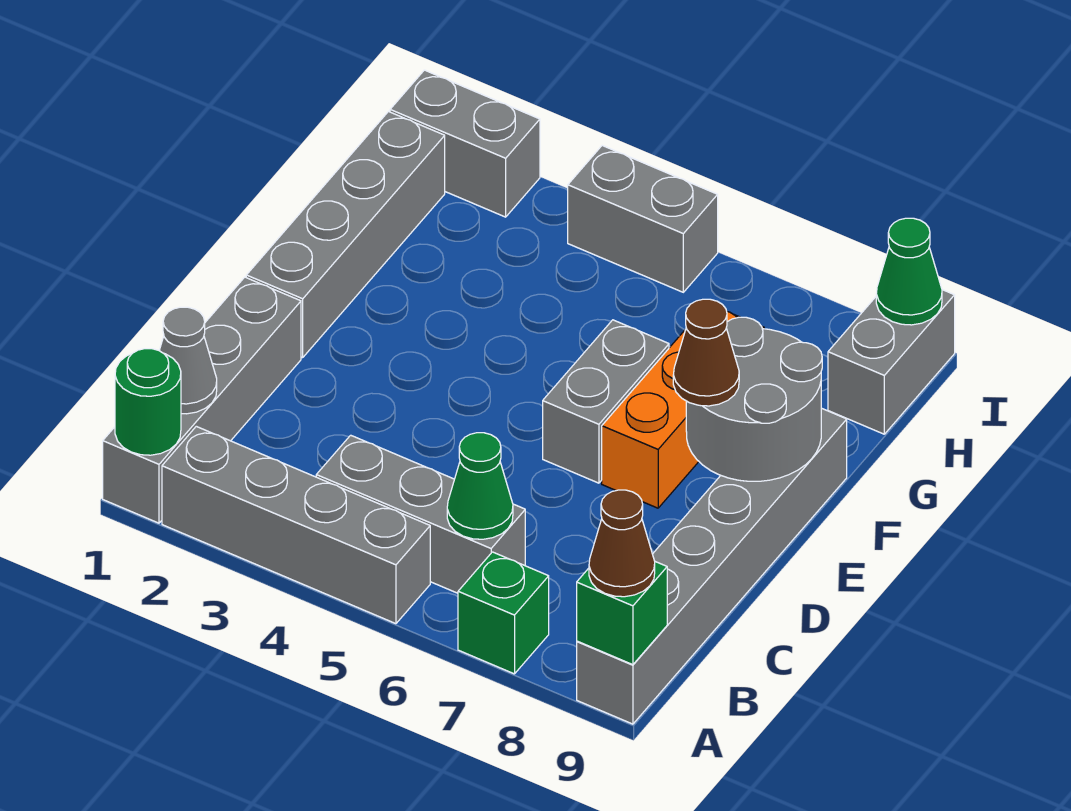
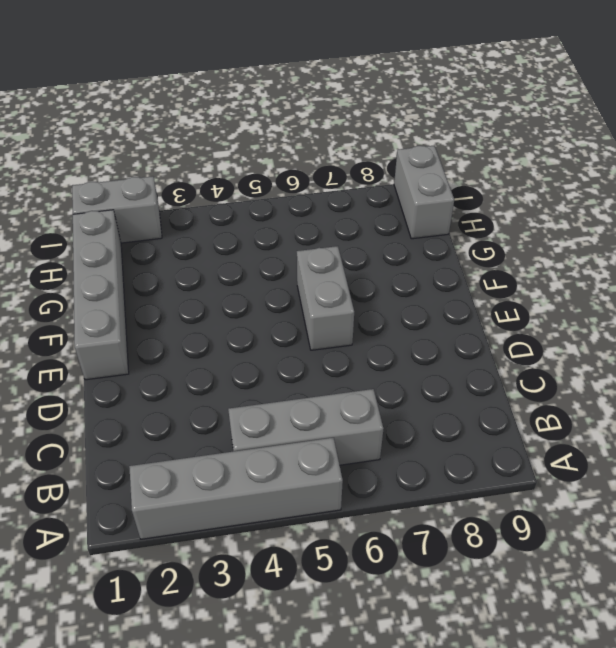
none -> grey brick A1:D1 level 1
none -> green brick A7 level 1
none -> grey brick A9:F9 level 1

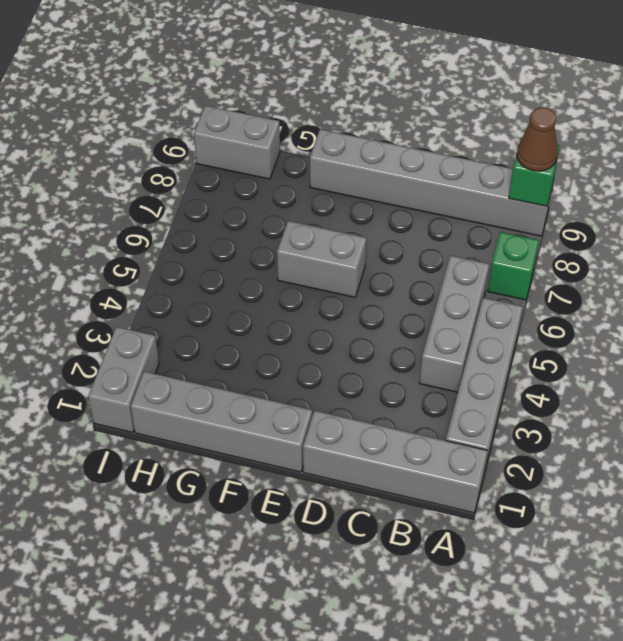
none -> orange brick E7:G7 level 1
none -> grey brick I4:I5 level 1
none -> green round brick A1 level 2

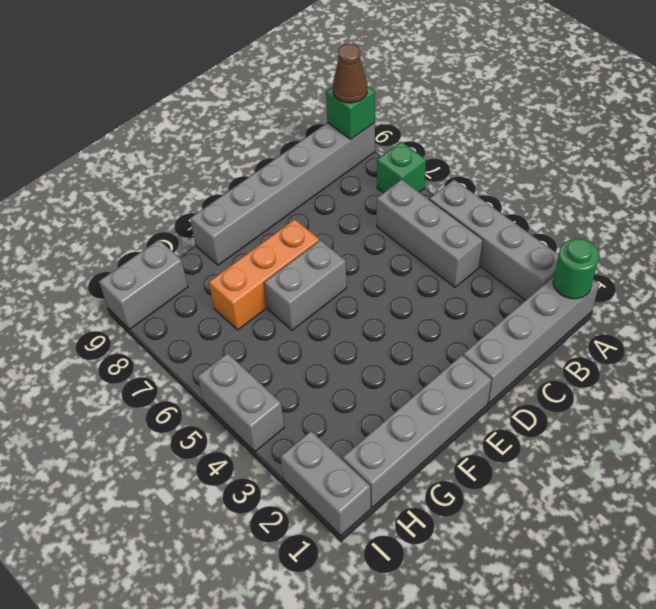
none -> grey cone B1 level 2
none -> green cone B6 level 2
none -> grey round brick E8:F9 level 2

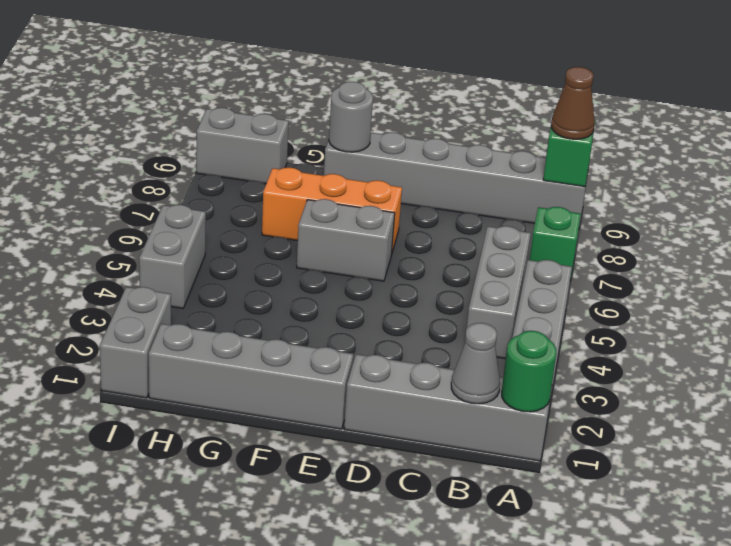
grey round brick F9 level 2 -> grey round brick E8:F9 level 2
none -> green cone B6 level 2
none -> green cone I9 level 2
none -> brown cone E8 level 3

